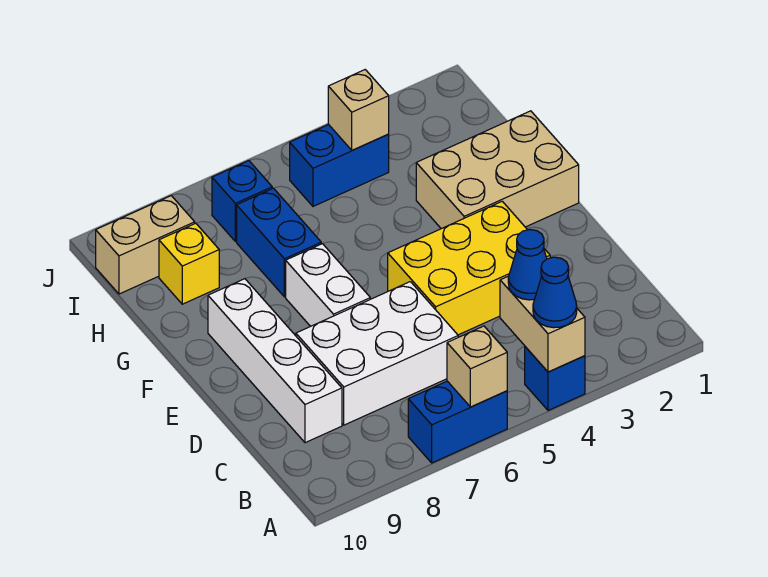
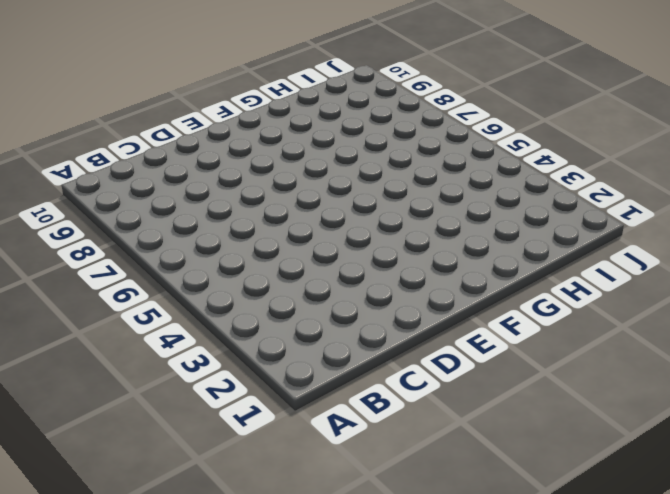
none -> blue brick A4 level 1
none -> blue brick A6:A7 level 1
none -> white brick C6:D8 level 1

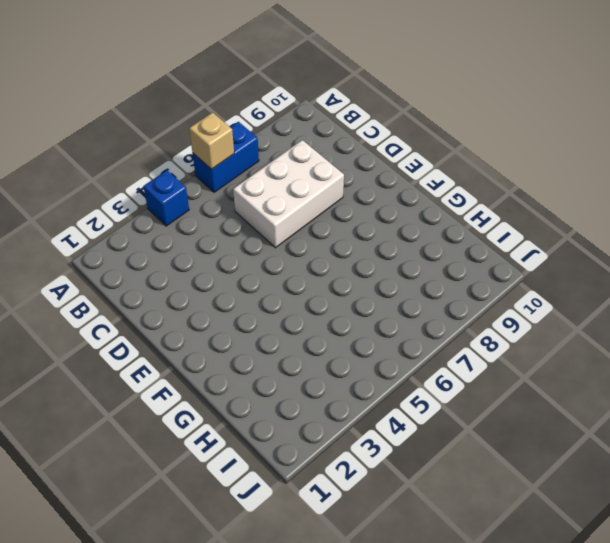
none -> white brick C9:F9 level 1
none -> yellow brick D3:E5 level 1
none -> white brick E7:F7 level 1

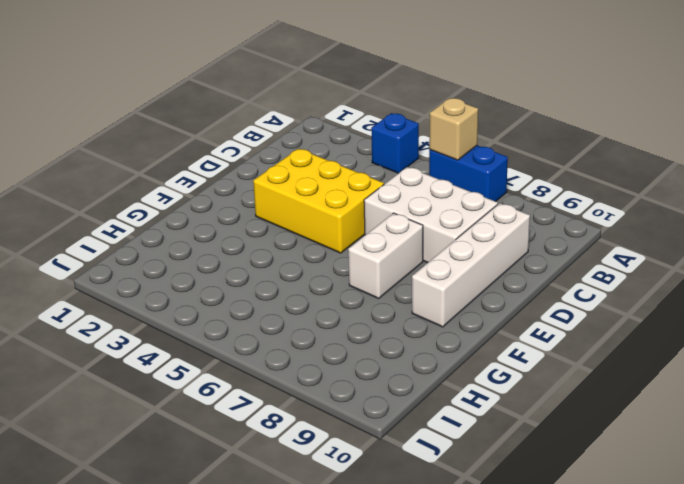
none -> tan brick F1:G3 level 1
none -> blue brick G7:H7 level 1
none -> yellow brick H9 level 1

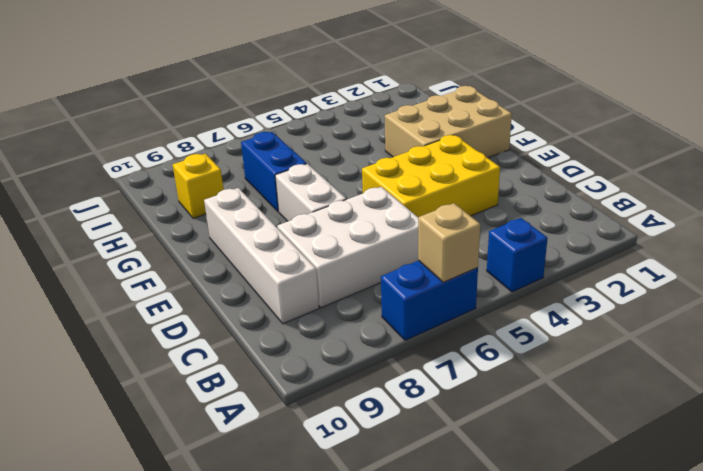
none -> blue brick I4:I5 level 1
none -> blue brick I7 level 1
none -> tan brick I9:I10 level 1

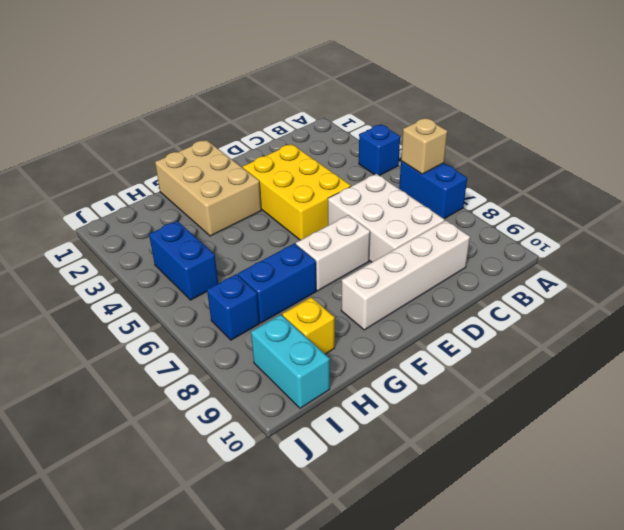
cyan brick I9:I10 level 1 -> tan brick I9:I10 level 1
none -> tan brick A4:B4 level 2
none -> tan brick I4 level 2
none -> blue cone A4 level 3

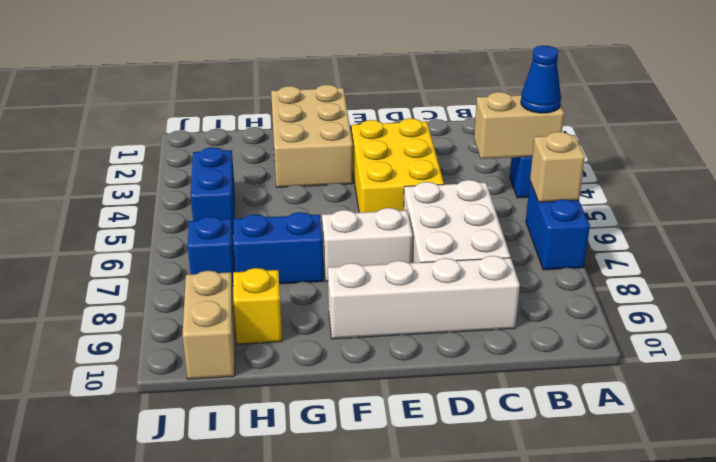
none -> tan brick I4 level 2
none -> blue cone B4 level 3

